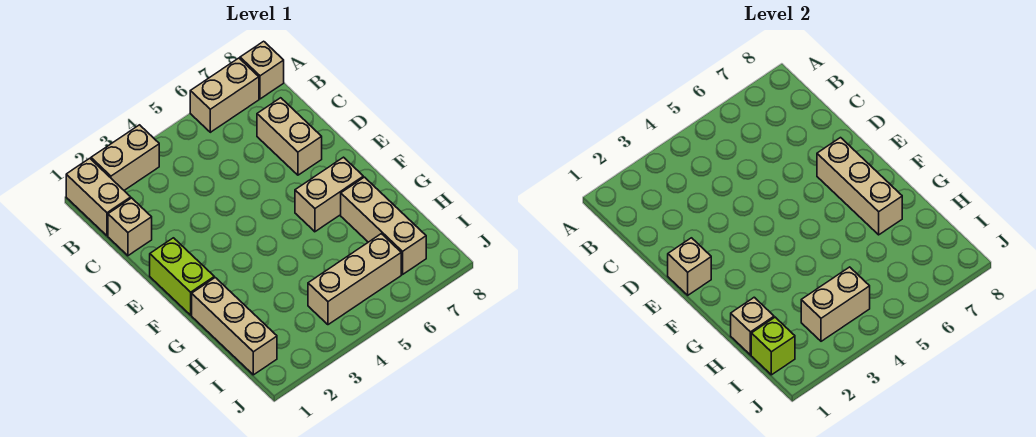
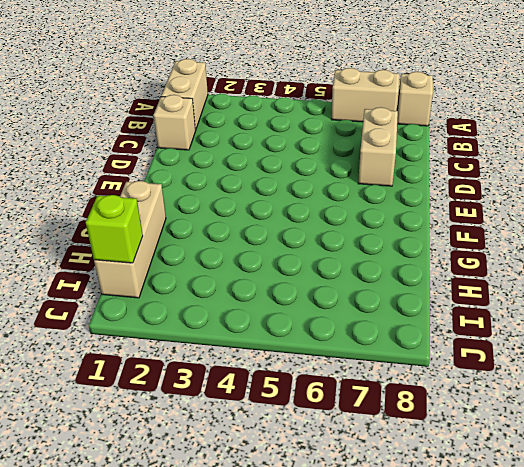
none -> tan brick A2:A3 level 1
none -> lime brick E1:F1 level 1
none -> tan brick F6:F7 level 1

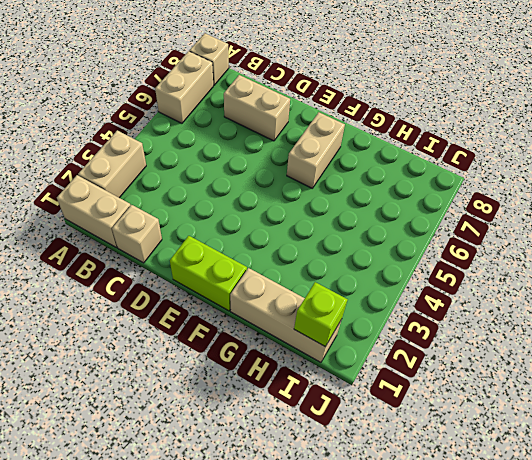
none -> tan brick G7:I7 level 1
none -> tan brick I4:I6 level 1
none -> tan brick E1 level 2

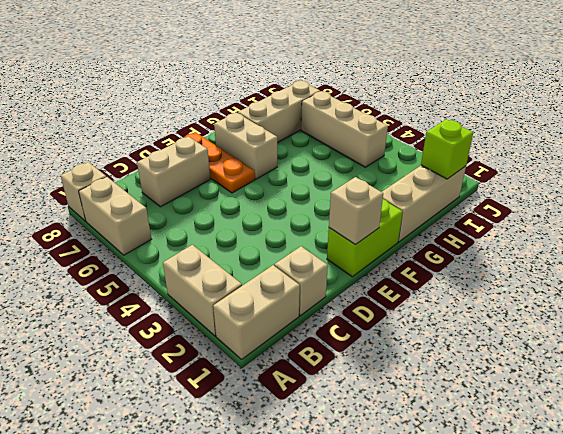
orange plate E6:E8 level 1 -> none
none -> tan brick E7:G7 level 2
none -> tan brick H1 level 2
none -> tan brick I3:I4 level 2

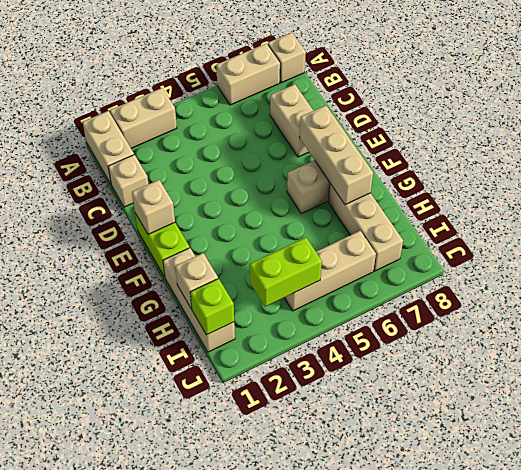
lime brick I3:I4 level 2 -> tan brick I3:I4 level 2

